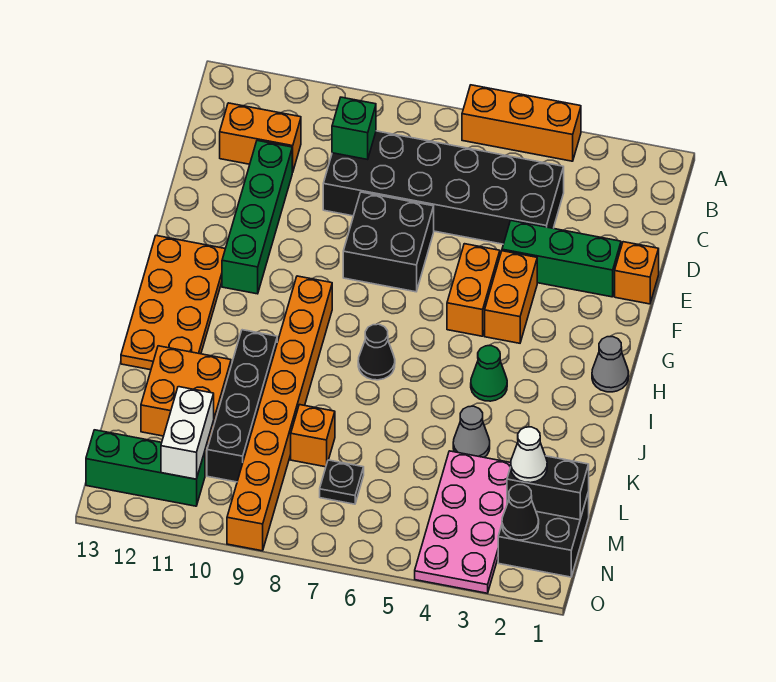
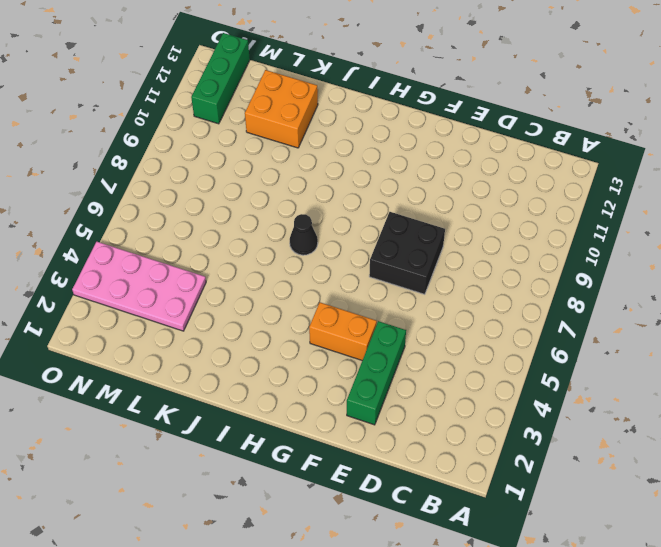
none -> orange brick A4:A6 level 1
none -> black brick C4:D9 level 1
none -> orange brick C11:C12 level 1

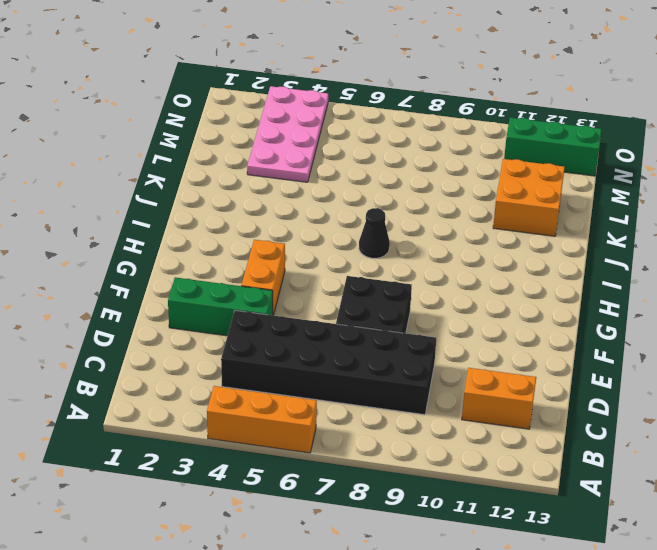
none -> green brick D11:G11 level 1
none -> orange brick E1 level 1
none -> orange brick F5:G5 level 1

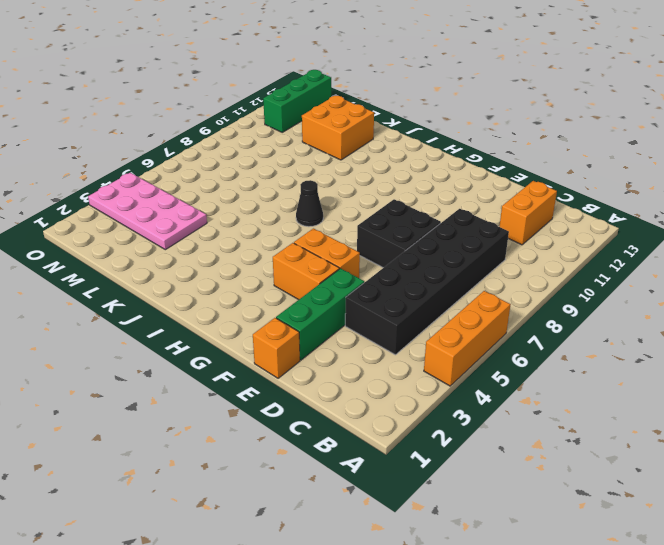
none -> green brick D11:G11 level 1
none -> orange plate G12:J13 level 1
none -> grey cone H1 level 1

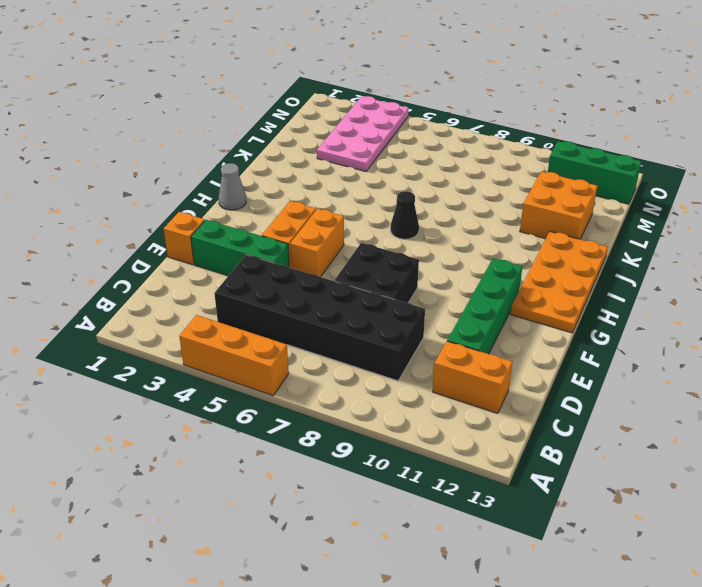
none -> orange brick H9:O9 level 1
none -> green cone I4 level 1
none -> black brick J10:M10 level 1

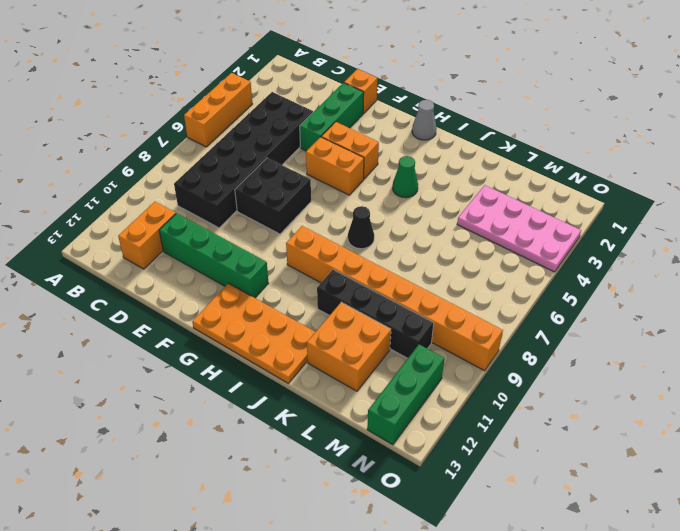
none -> grey cone K4 level 1
none -> orange brick L8 level 1
none -> black brick M1:N2 level 1

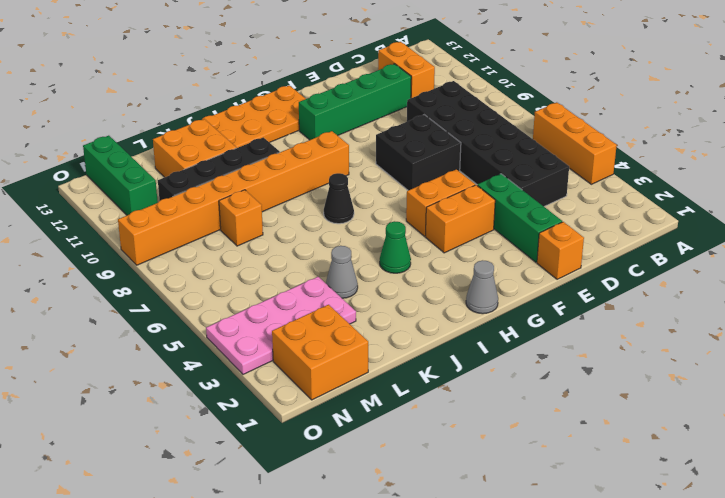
orange brick M1:N2 level 1 -> black brick M1:N2 level 1
none -> black plate M7 level 1
none -> green brick C9 level 2
none -> black brick M1:M2 level 2

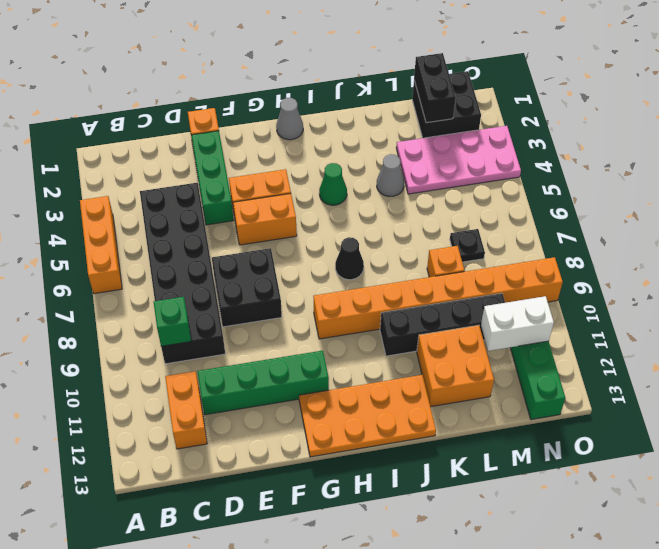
none -> black cone N2 level 2
none -> white cone M2 level 3

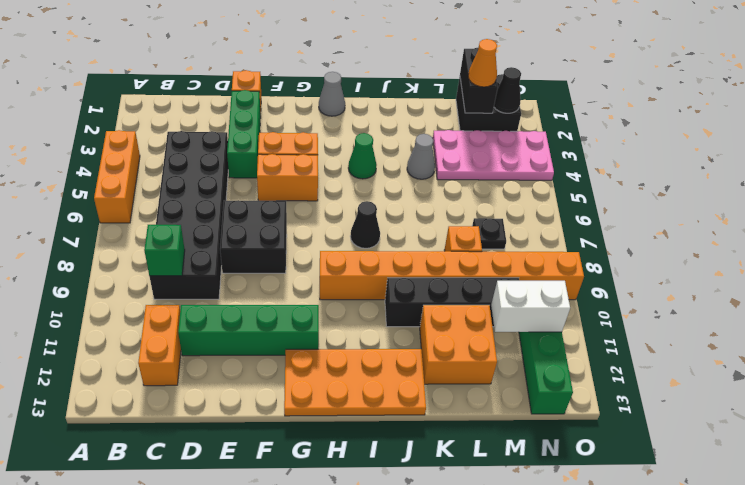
orange cone M2 level 3 -> white cone M2 level 3

